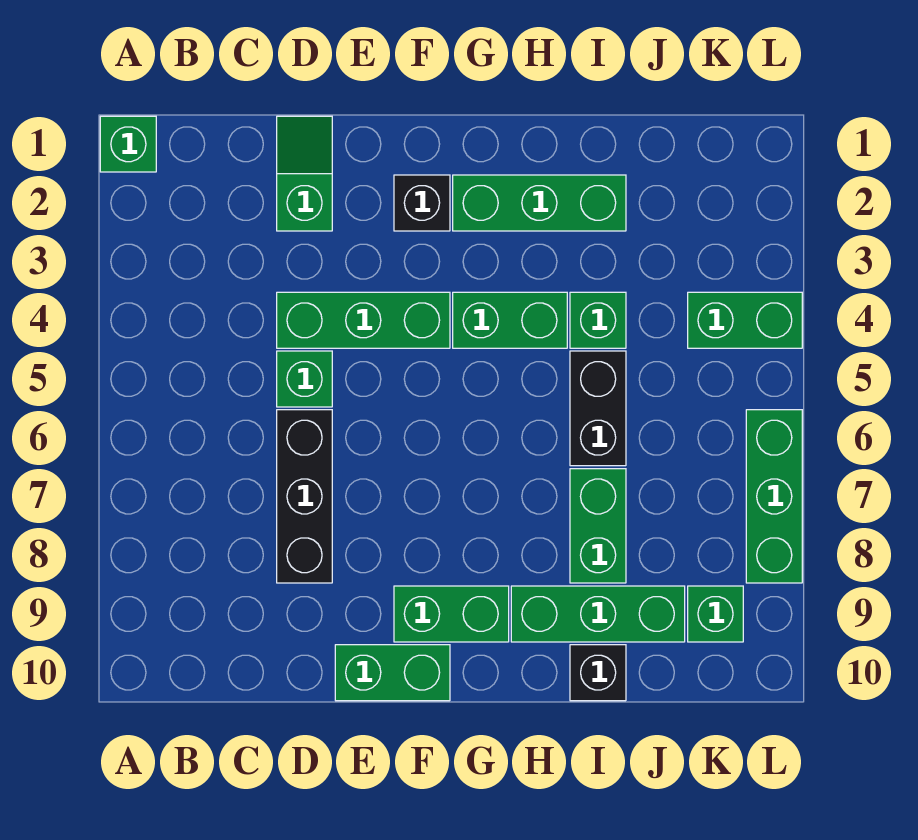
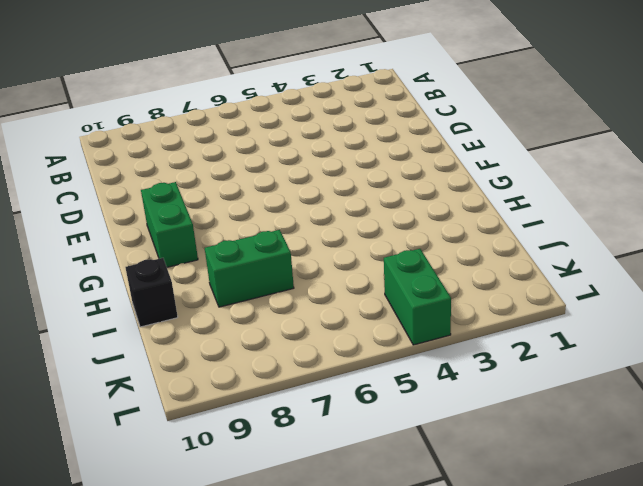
none -> green brick A1 level 1
none -> green slope D1:D2 level 1 top 2
none -> green brick D4:F4 level 1

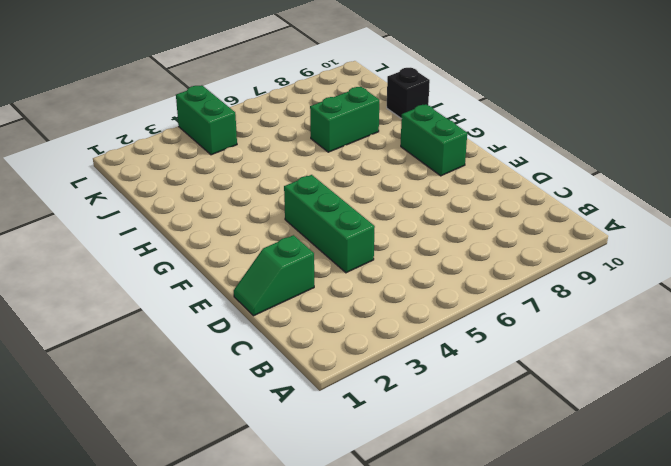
none -> green brick A1 level 1
none -> green brick D5 level 1
none -> black brick D6:D8 level 1

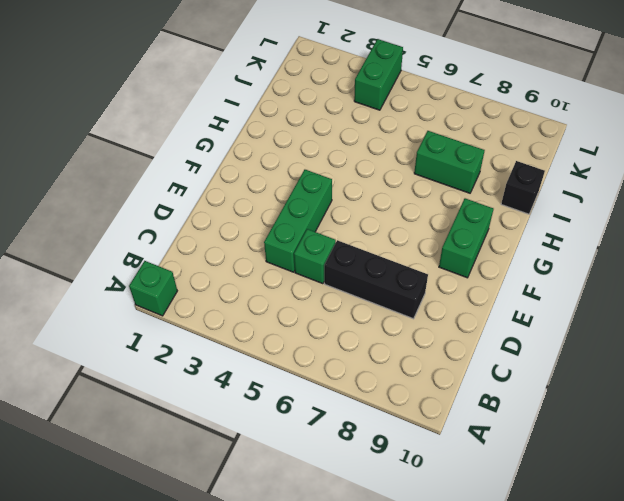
none -> green slope D1:D2 level 1 top 2
none -> green brick E10:F10 level 1
none -> black brick F2 level 1

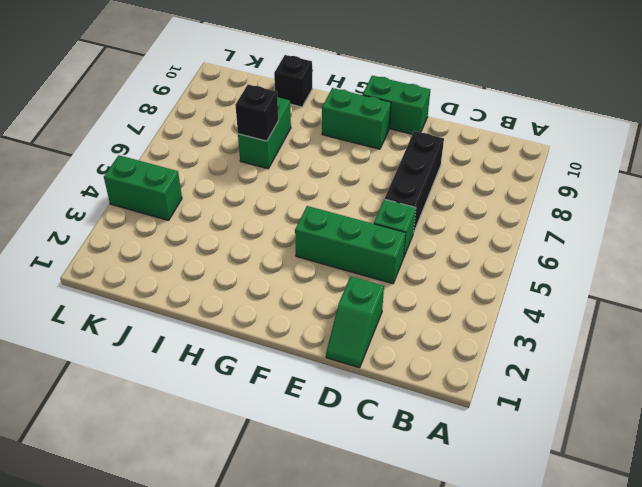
black brick I7 level 2 -> black brick F2 level 1
none -> green brick A1 level 1
none -> green brick G2:I2 level 1
none -> green brick G4:H4 level 1

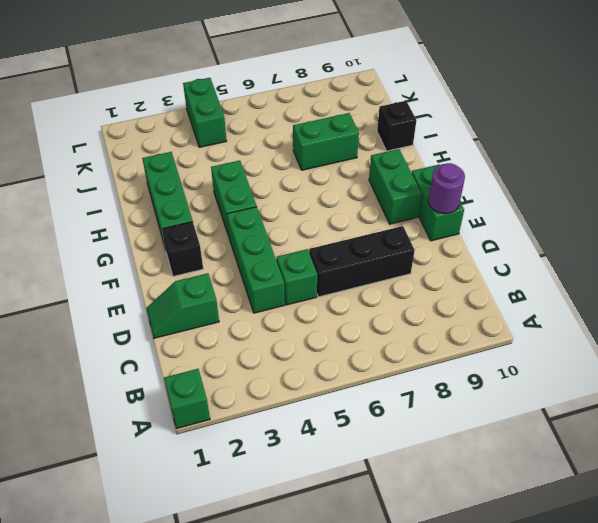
purple round brick E10 level 2 -> none
none -> green brick H9:J9 level 1
none -> green brick I4 level 1
none -> black brick I5:I6 level 1

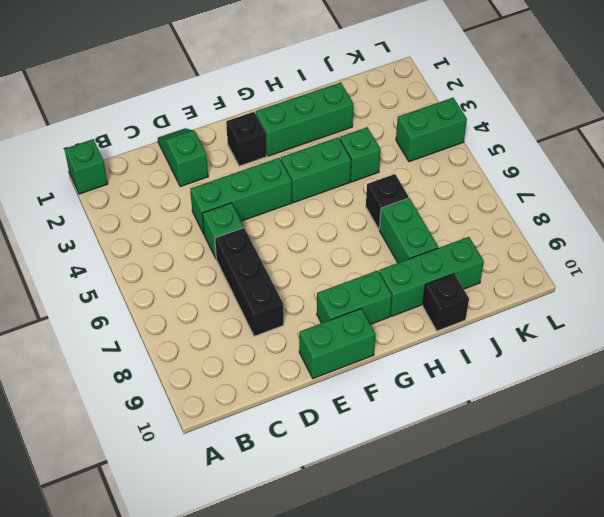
black brick I6 level 1 -> black brick I5:I6 level 1
none -> green brick K9 level 1
none -> green brick L6:L8 level 1

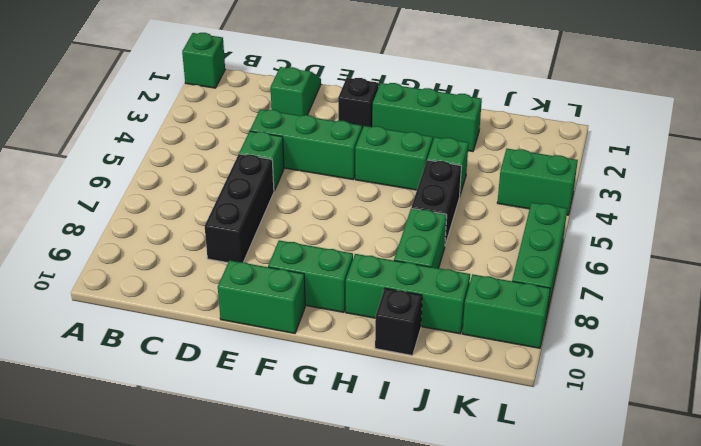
green brick K9:L9 level 1 -> green brick K9 level 1

